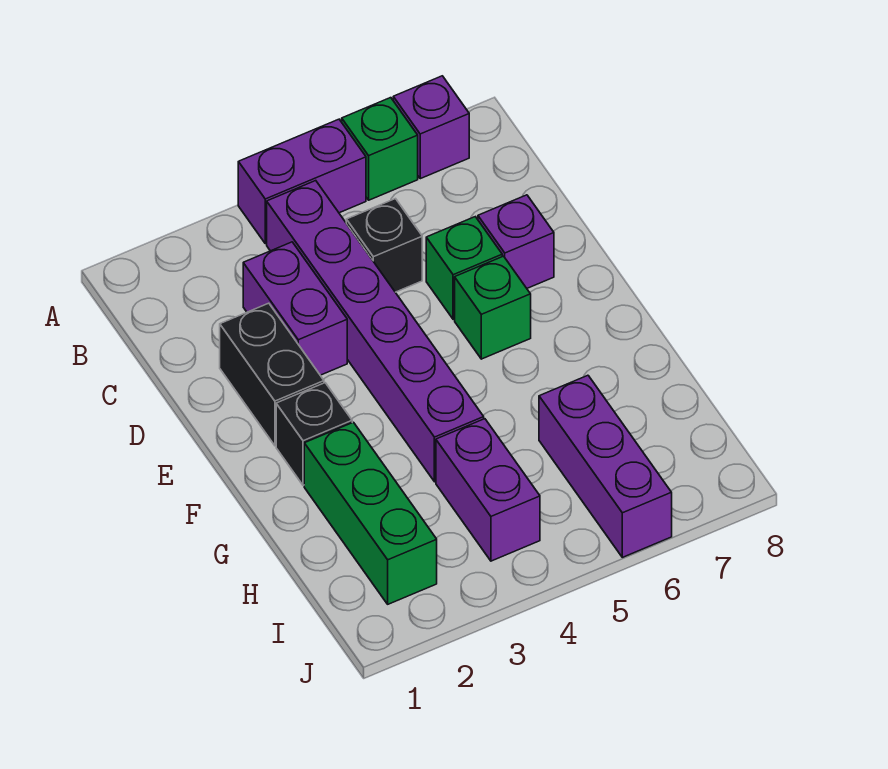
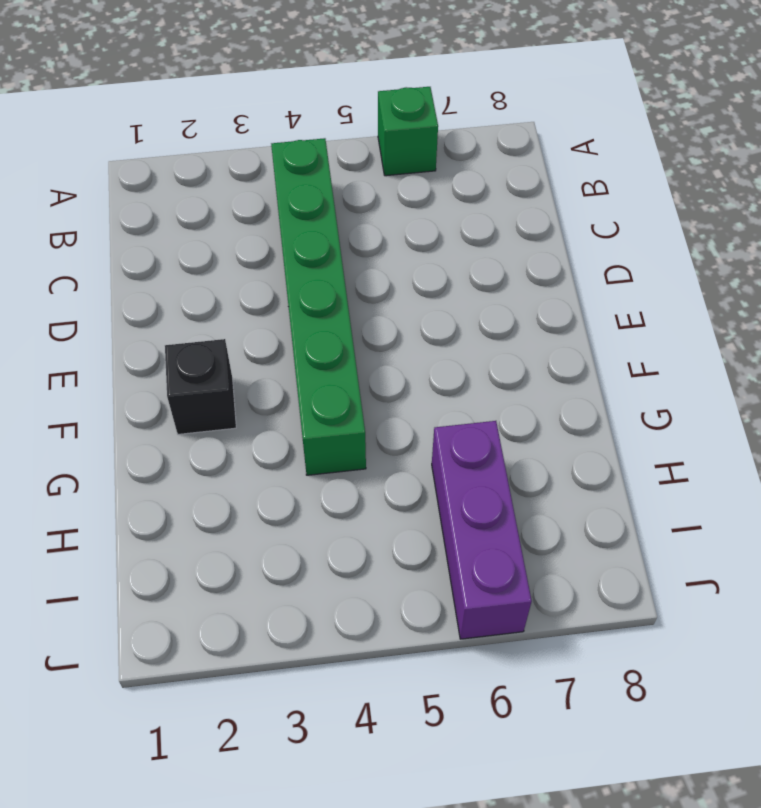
green brick B4:G4 level 1 -> purple brick B4:G4 level 1
none -> purple brick A4:A5 level 1
none -> purple brick A7 level 1
none -> purple brick C3:D3 level 1

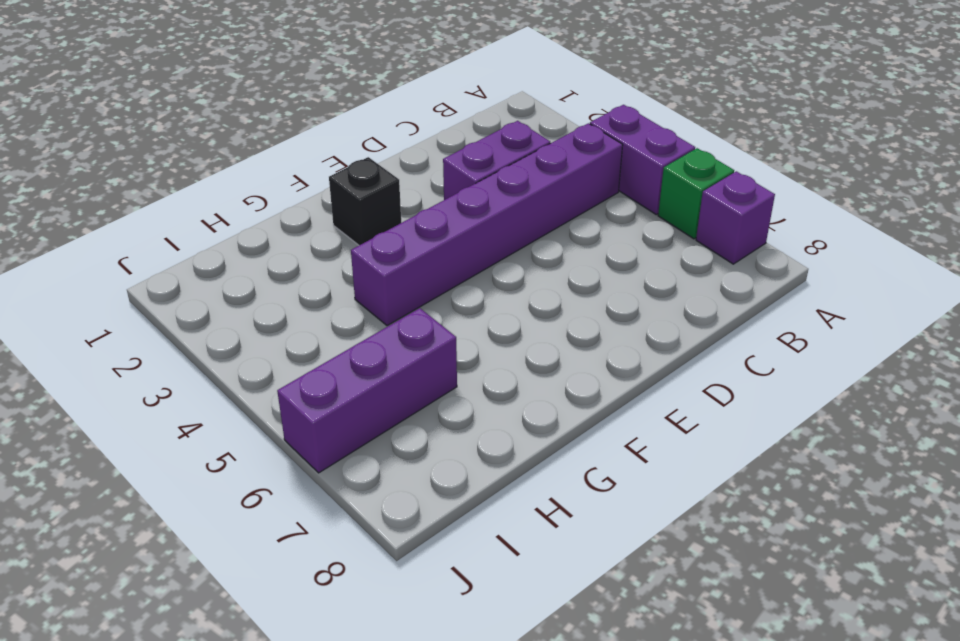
none -> black brick C5 level 1
none -> black brick D2:E2 level 1
none -> green brick D6 level 1

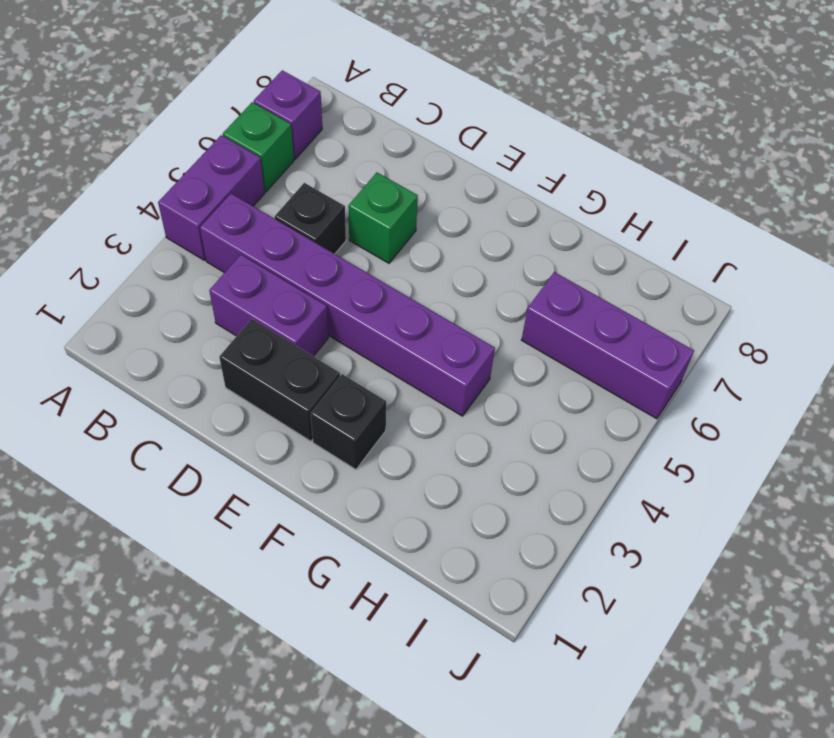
none -> purple brick D7 level 1
none -> green brick E6 level 1
none -> green brick G2:I2 level 1

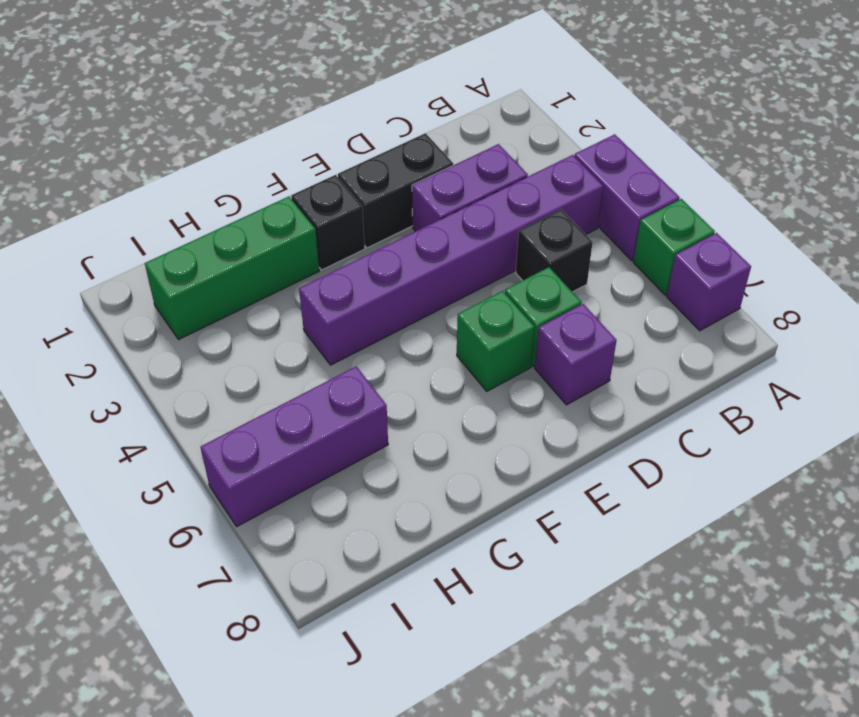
none -> purple brick H4:I4 level 1

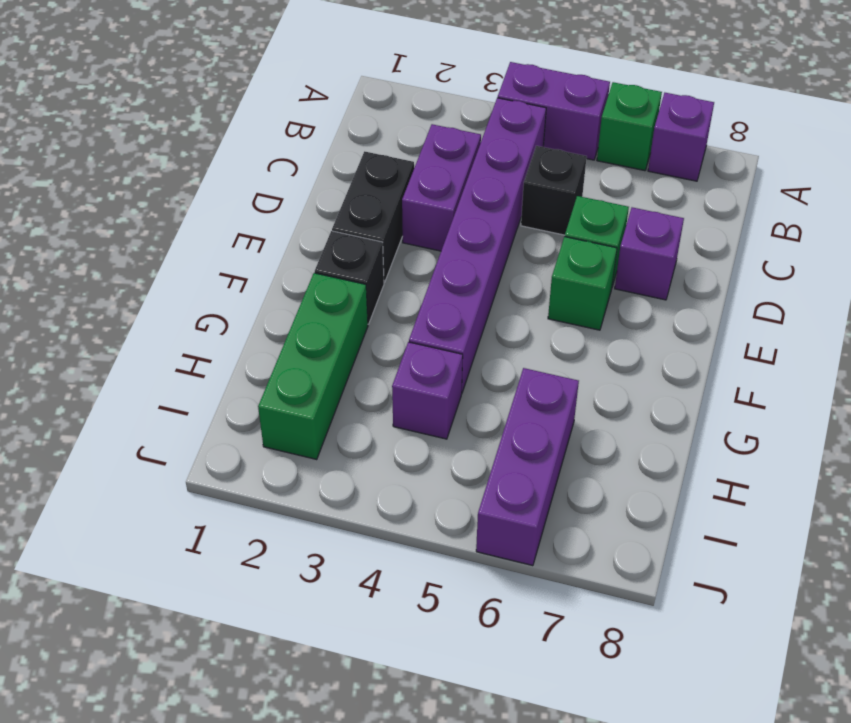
purple brick H4 level 1 -> purple brick H4:I4 level 1

